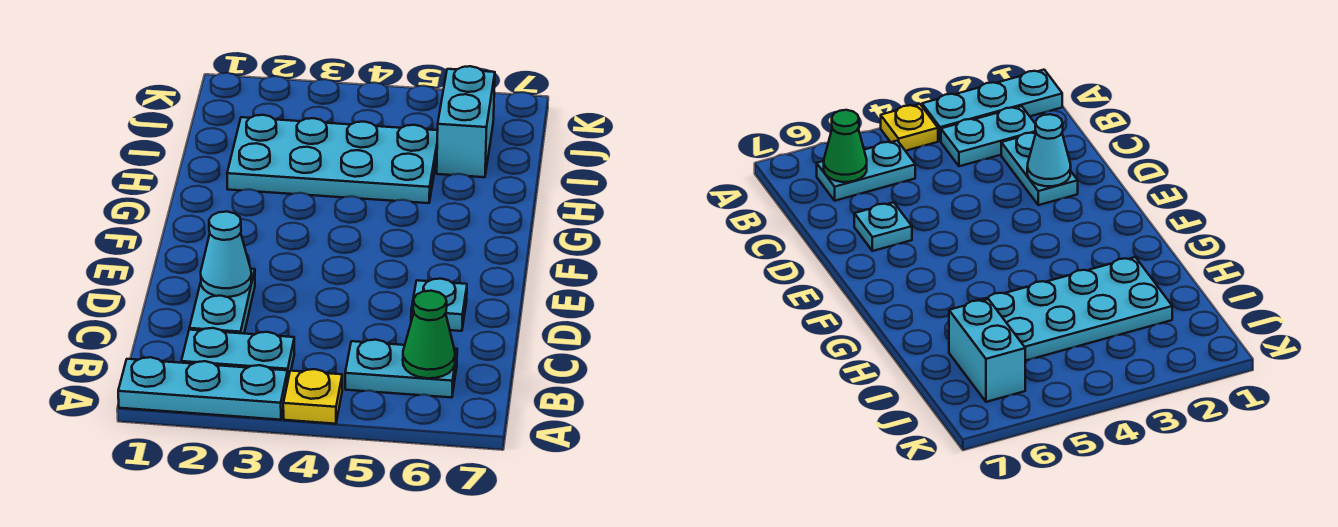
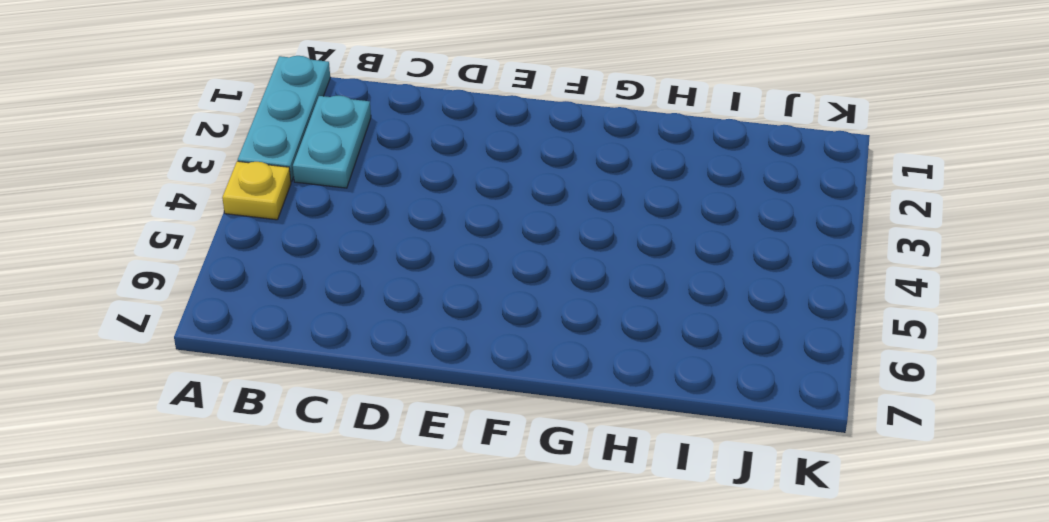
none -> cyan plate B5:B6 level 1
none -> cyan plate C2:D2 level 1

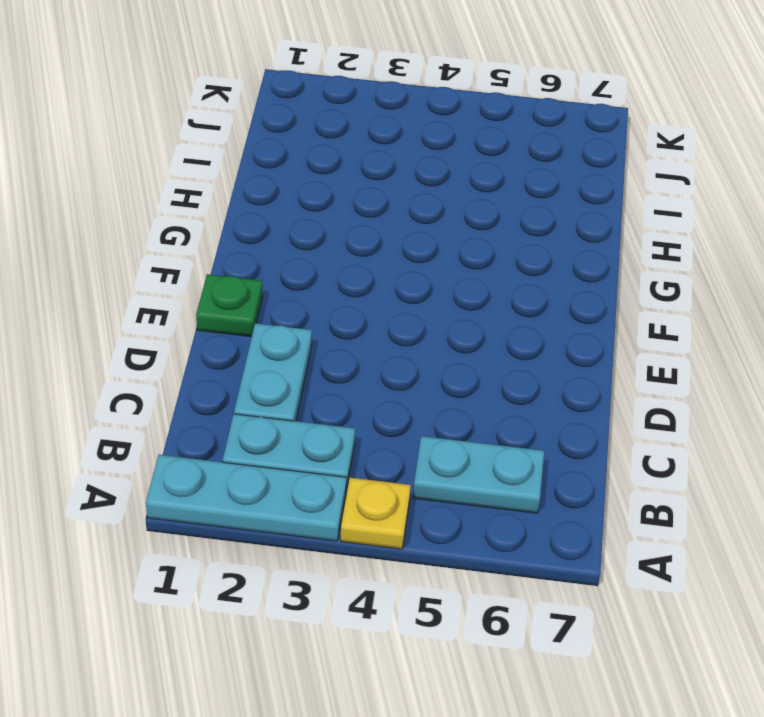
green plate E1 level 1 -> none
none -> cyan plate D6 level 1
none -> cyan plate H2:I5 level 1

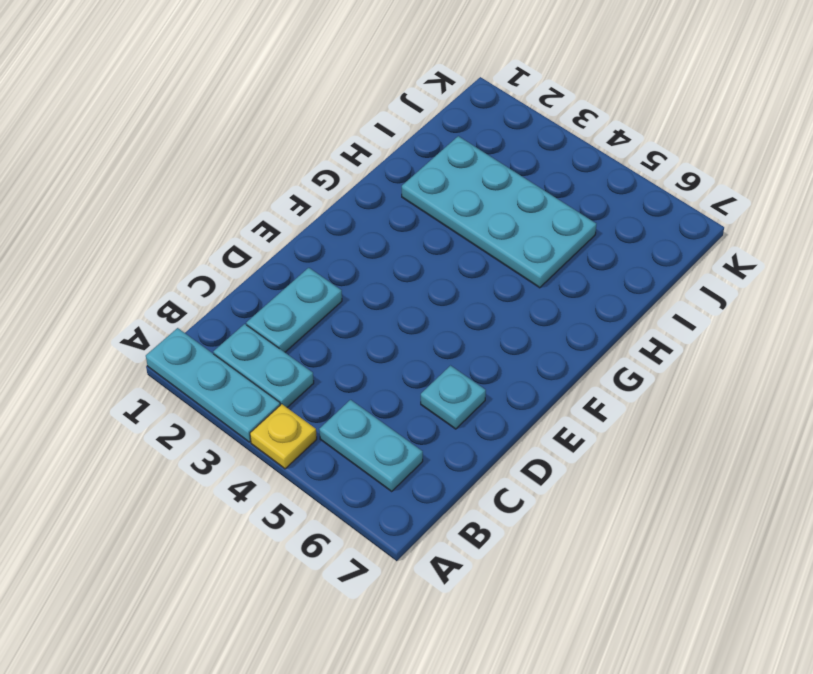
none -> cyan brick I6:J6 level 1
none -> green cone B6 level 2

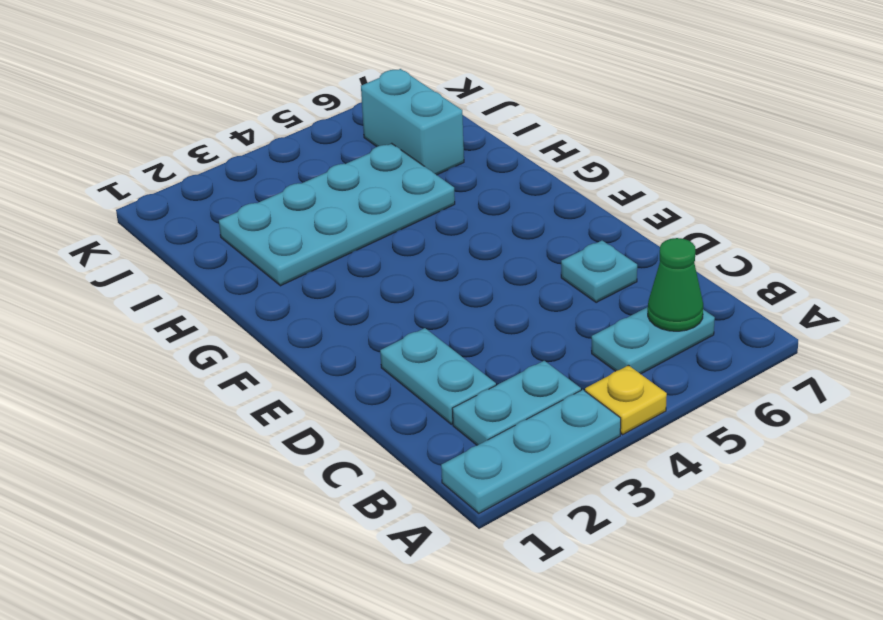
none -> cyan cone D2 level 2

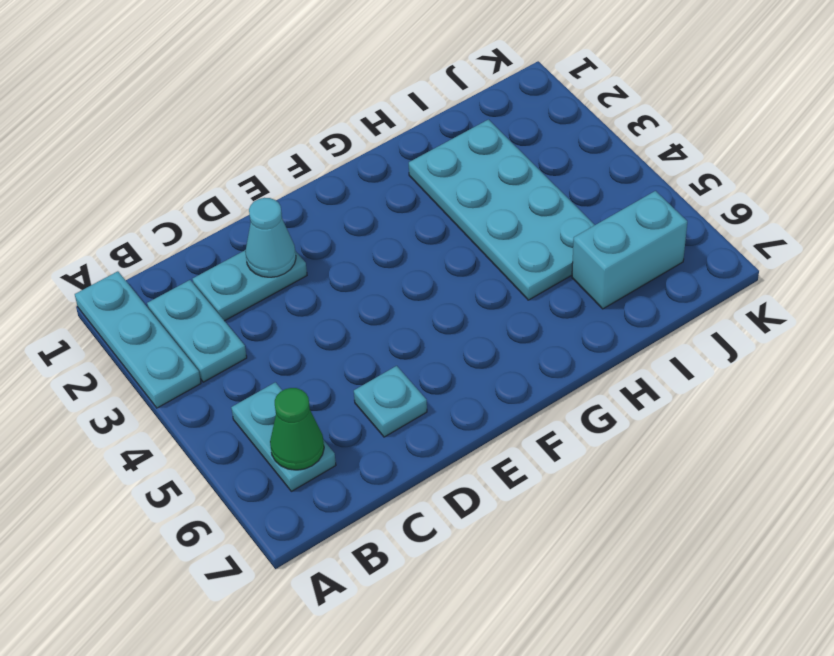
none -> yellow plate A4 level 1

